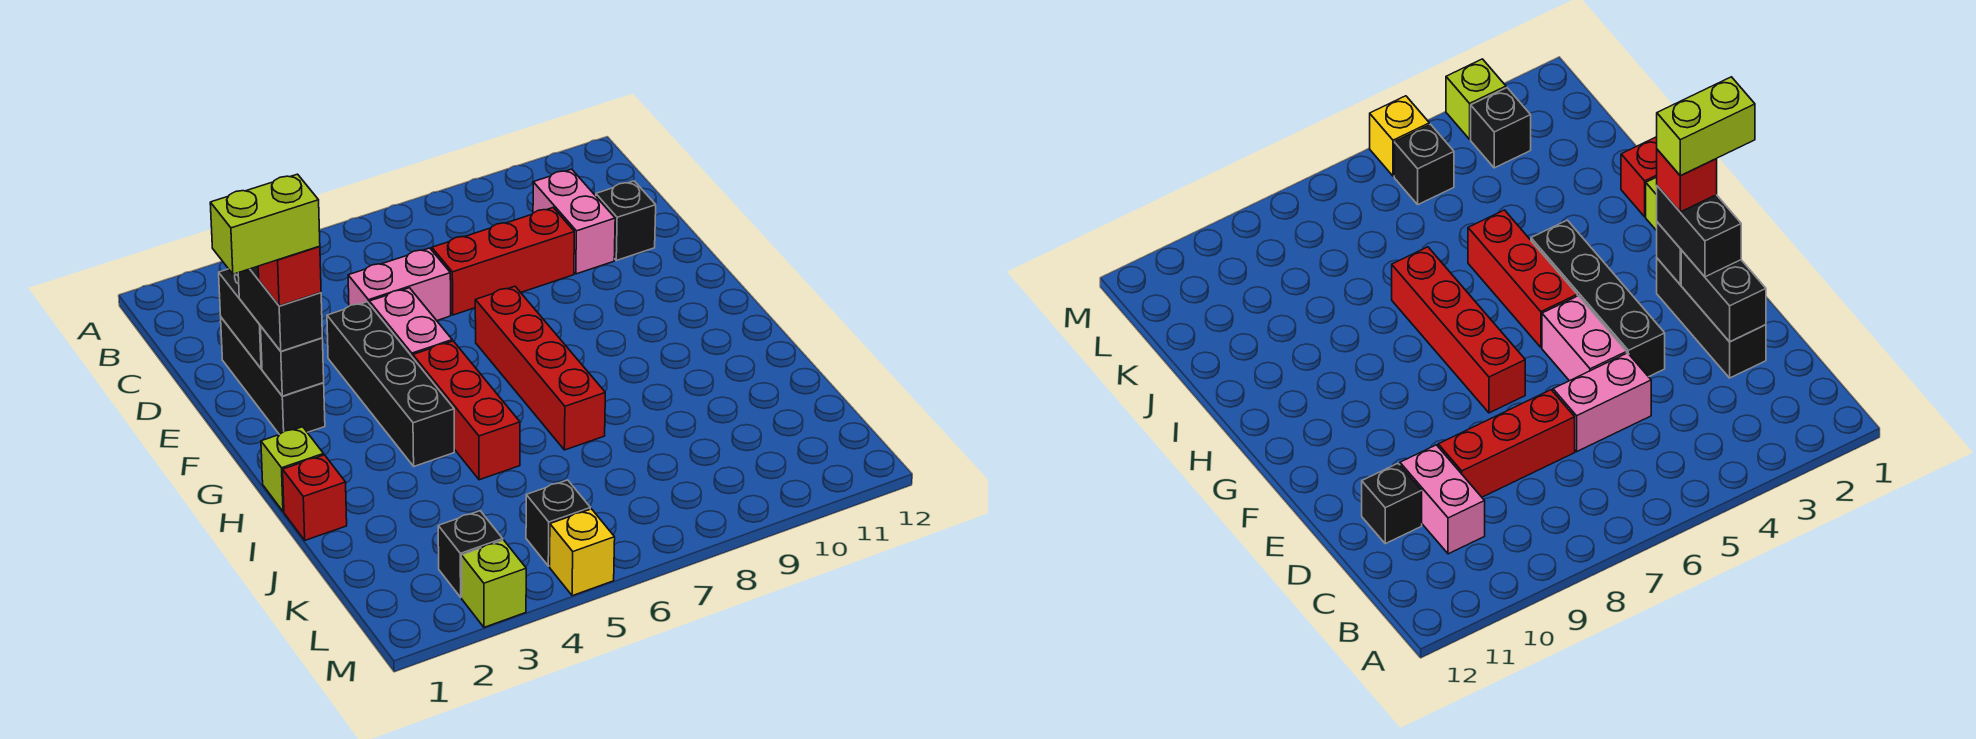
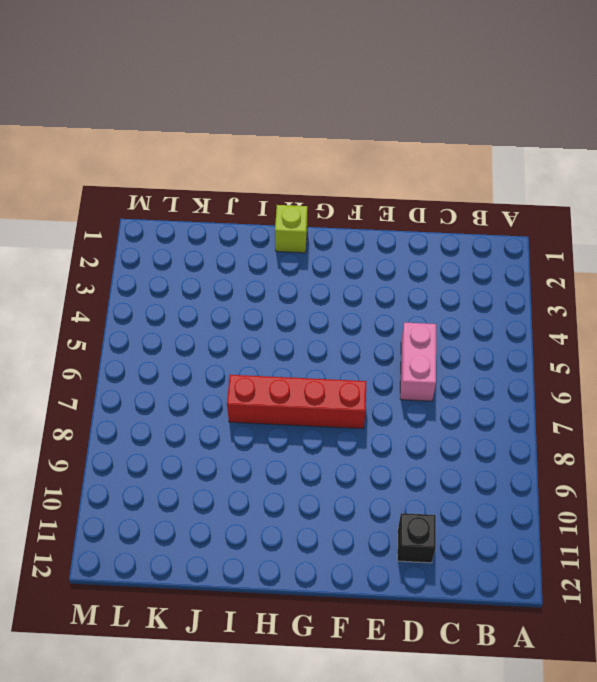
none -> pink brick C10:D10 level 1
none -> black brick D2:F2 level 1
none -> red brick D7:D9 level 1

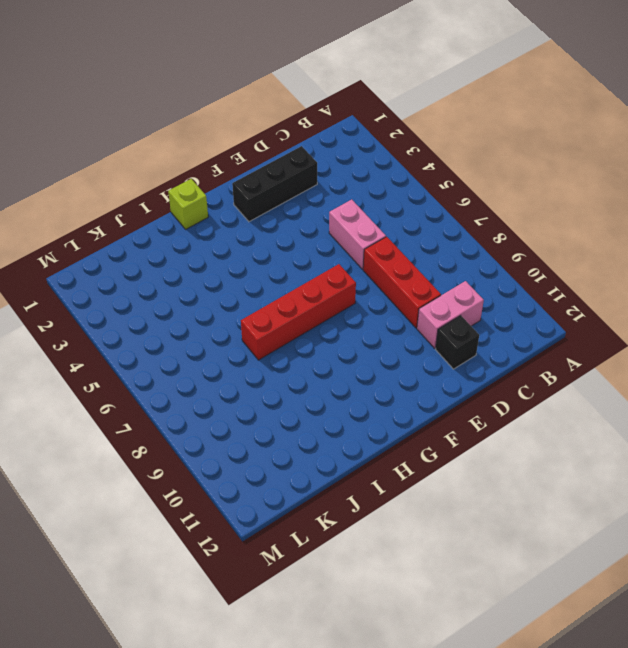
none -> black brick E4:H4 level 1
none -> pink brick E5:F5 level 1
none -> red brick G5:I5 level 1

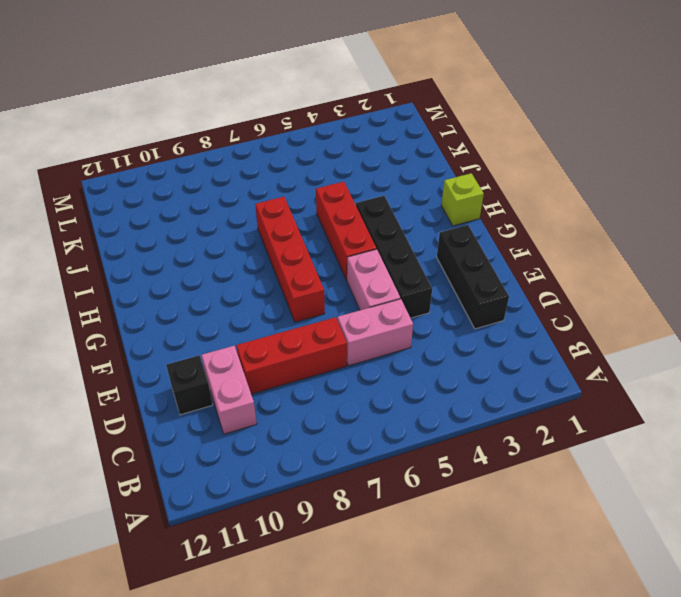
none -> red brick I1 level 1
none -> black brick L3 level 1
none -> black brick L5 level 1

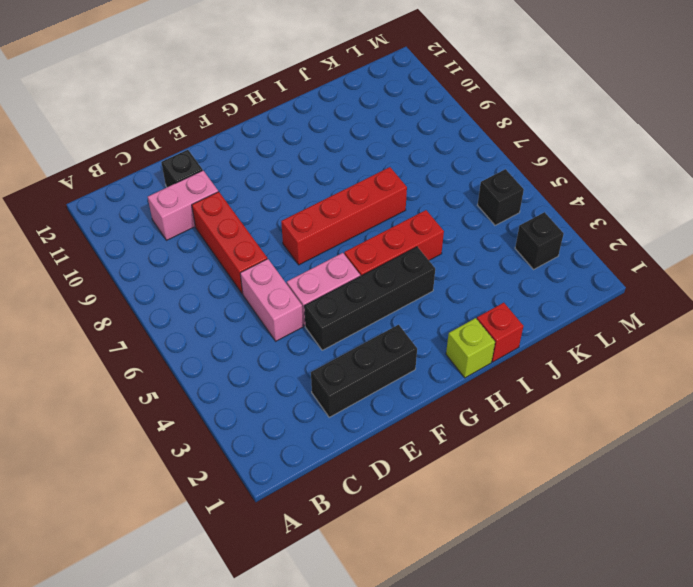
none -> lime brick M3 level 1
none -> yellow brick M5 level 1
none -> black brick D2:E2 level 2

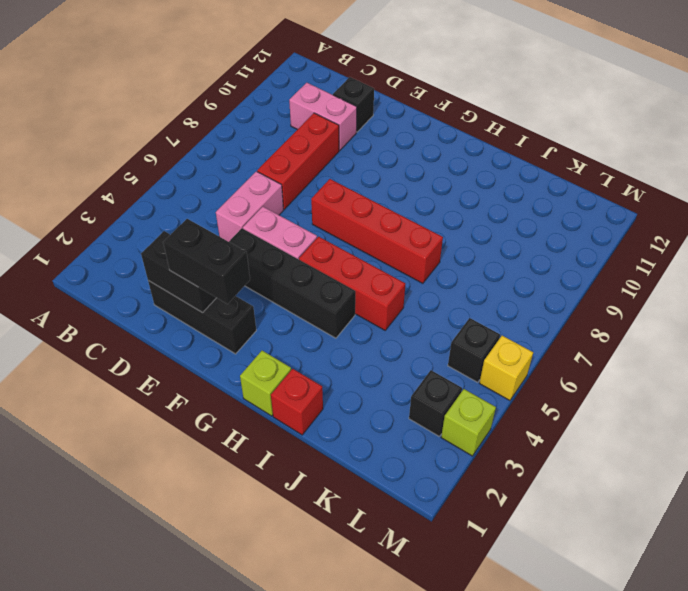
none -> black brick F2 level 2
none -> red brick F2 level 4
none -> lime brick F1:F2 level 5

